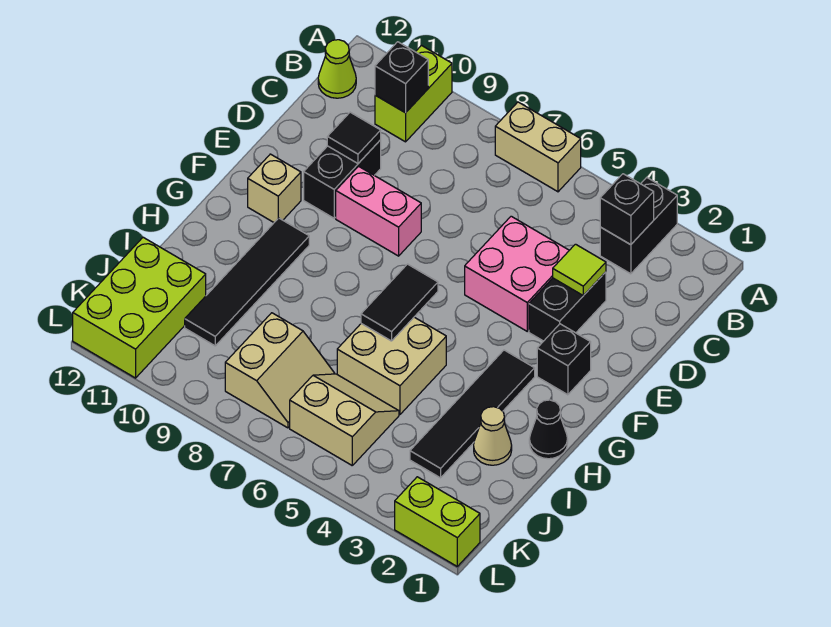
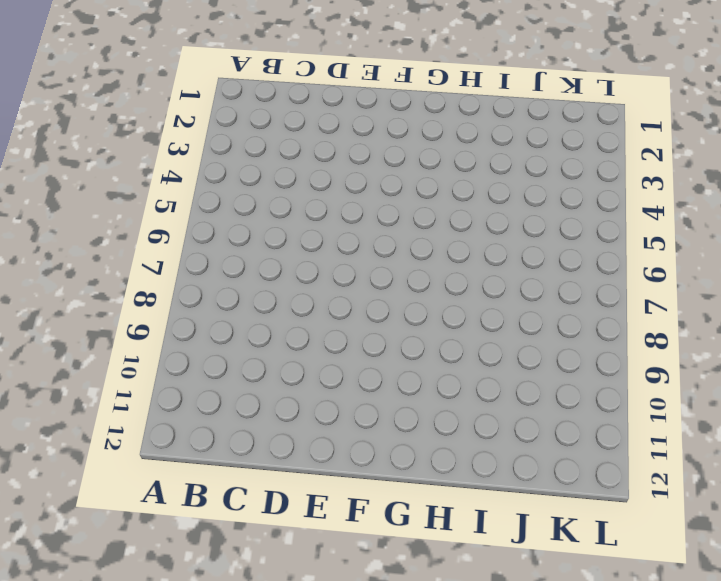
none -> black brick A3:B3 level 1
none -> tan brick A6:A7 level 1
none -> lime brick A10:B10 level 1

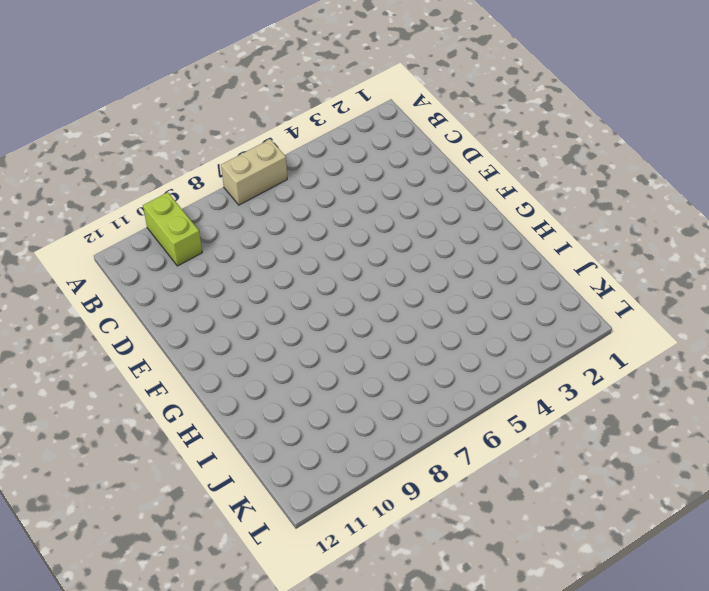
none -> black brick A3:B3 level 1
none -> lime cone B12 level 1
none -> black brick D3:E3 level 1

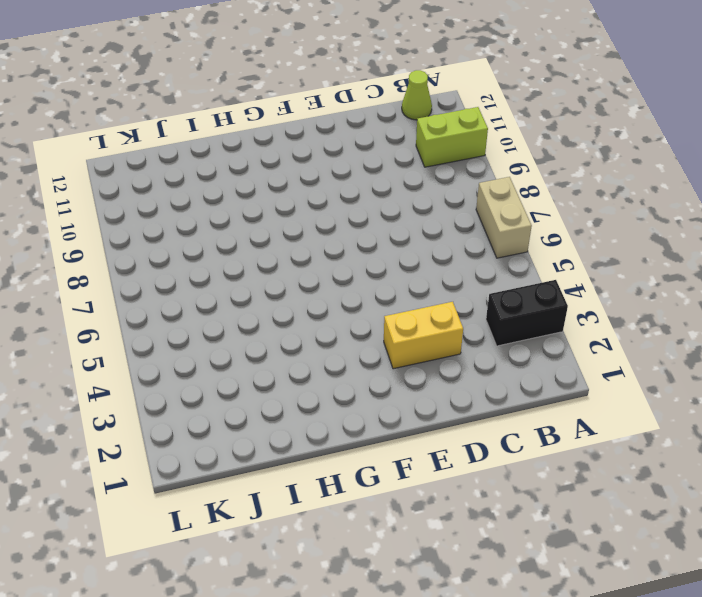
yellow brick D3:E3 level 1 -> black brick D3:E3 level 1
none -> pink brick D4:E5 level 1
none -> black brick D10:E10 level 1
none -> pink brick E8:E9 level 1

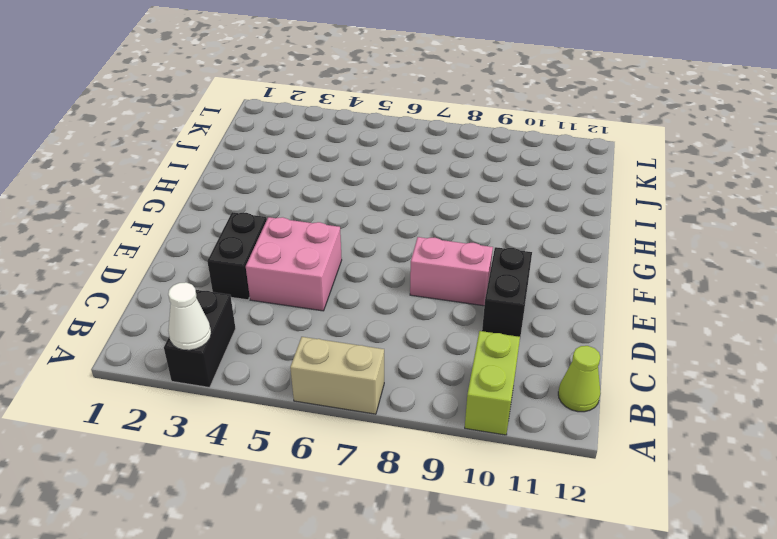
white cone A3 level 2 -> none
none -> black brick F2 level 1
none -> tan brick F11 level 1
none -> black tile G3:J3 level 1

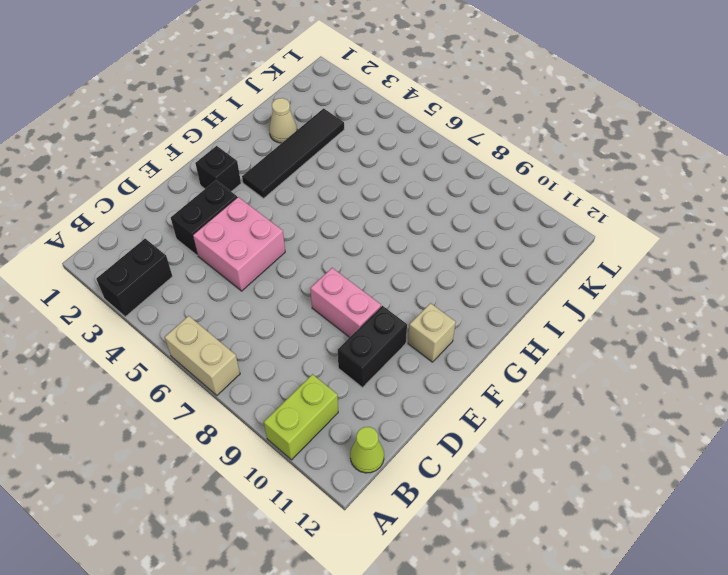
none -> black tile G10:J10 level 1
none -> black cone H1 level 1
none -> tan brick H5:I6 level 1

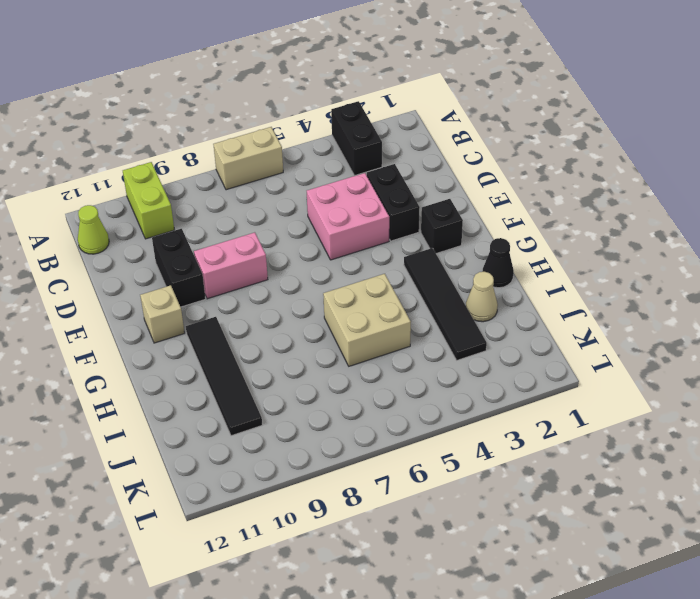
none -> tan slope J5:K6 level 1 top K
none -> tan slope J7:K8 level 1 top 8
none -> lime brick J11:L12 level 1

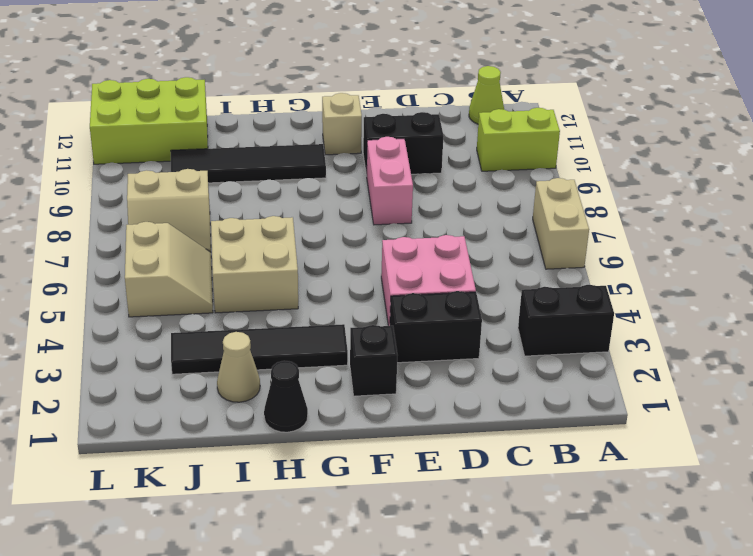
none -> lime brick L1:L2 level 1
none -> black brick B3 level 2
none -> black brick B10 level 2

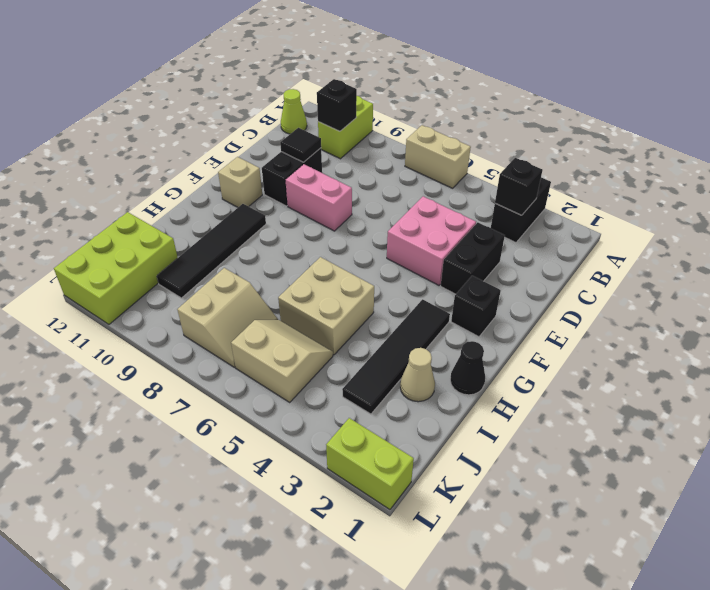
none -> lime tile D3 level 2
none -> black tile G6:H6 level 2

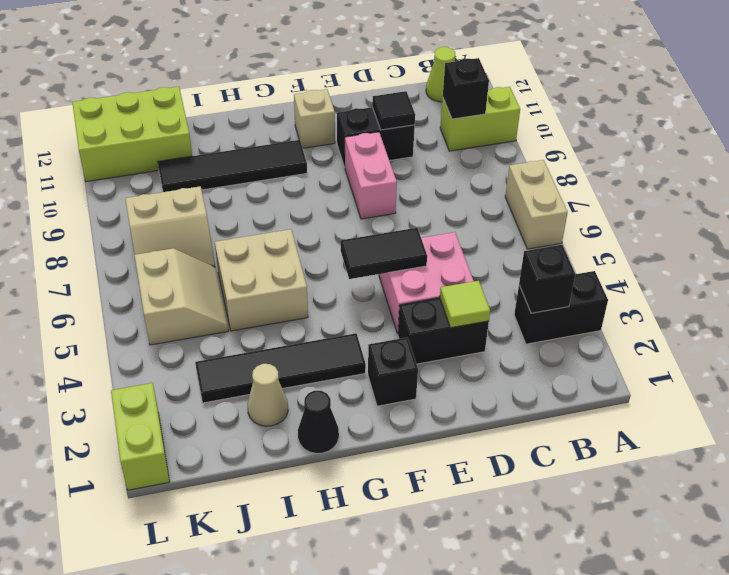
black tile E5:F5 level 2 -> black tile G6:H6 level 2

